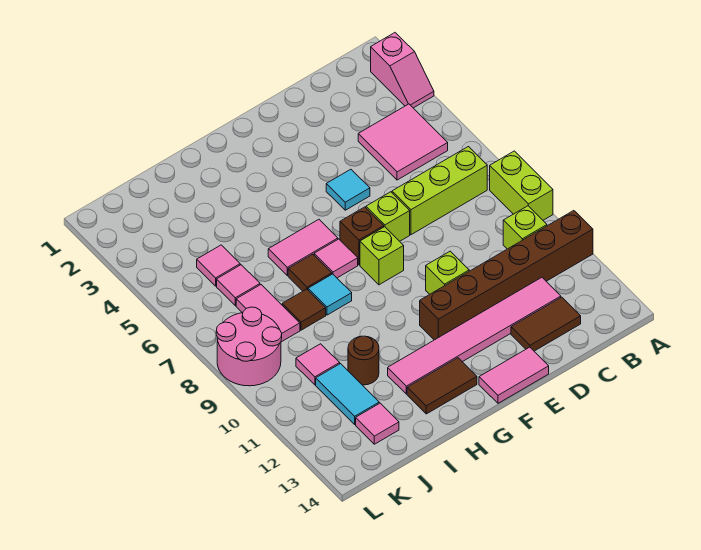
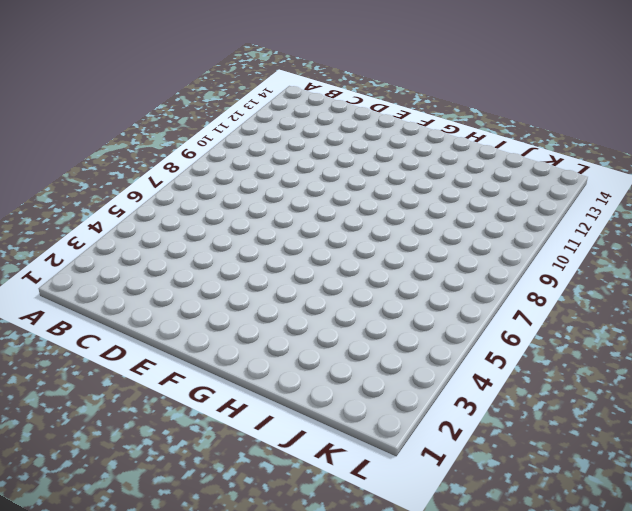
none -> pink slope A2:A3 level 1 top 2
none -> lime brick A8:A9 level 1
none -> brown brick A11:F11 level 1

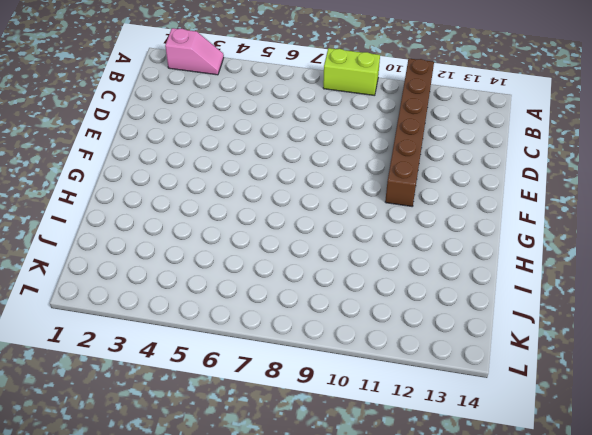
none -> pink tile B4:C5 level 1
none -> lime brick B7:D7 level 1
none -> lime brick B10 level 1

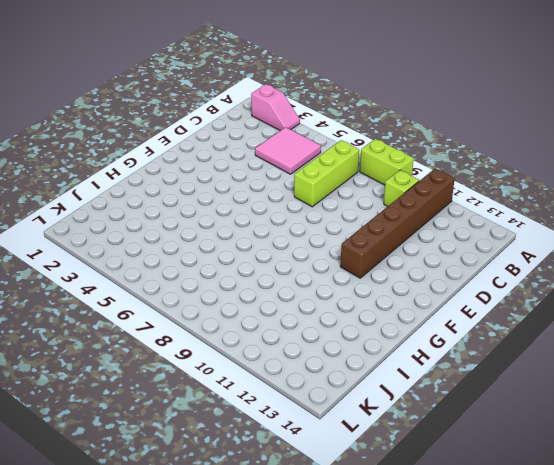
none -> pink tile C12:H12 level 1
none -> brown tile C13:D13 level 1
none -> cyan tile E5 level 1

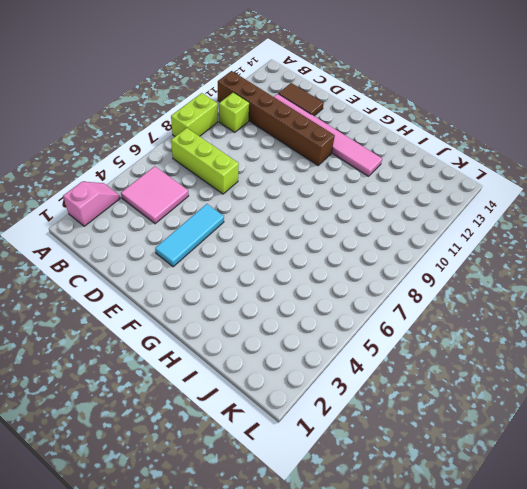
cyan tile E3:E5 level 1 -> cyan tile E5 level 1
none -> lime brick E7 level 1
none -> lime brick E10 level 1
none -> pink tile E14:F14 level 1

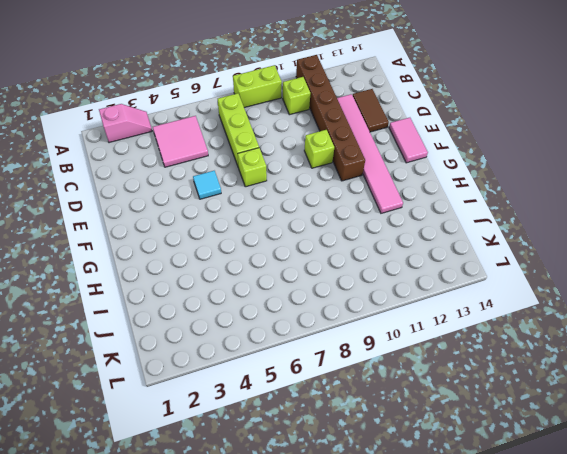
none -> brown brick F7 level 1
none -> lime brick F8 level 1
none -> pink tile G6:H6 level 1

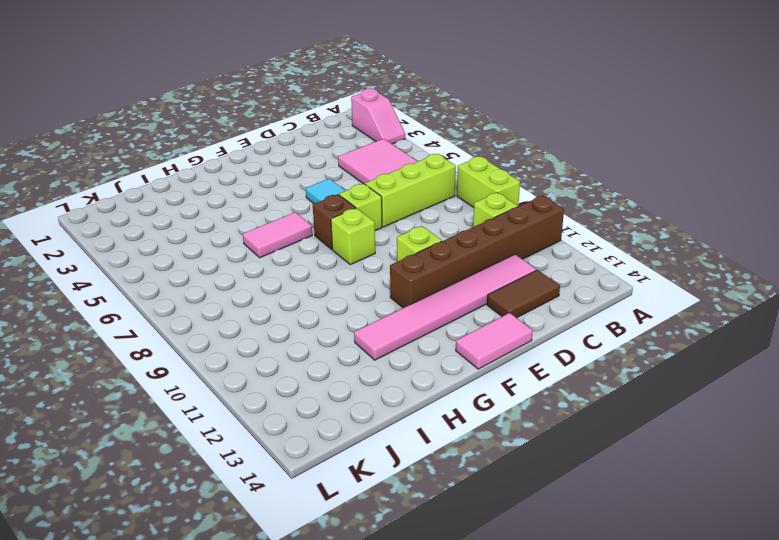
none -> pink tile G7 level 1
none -> brown tile G13:H13 level 1
none -> brown tile H7 level 1

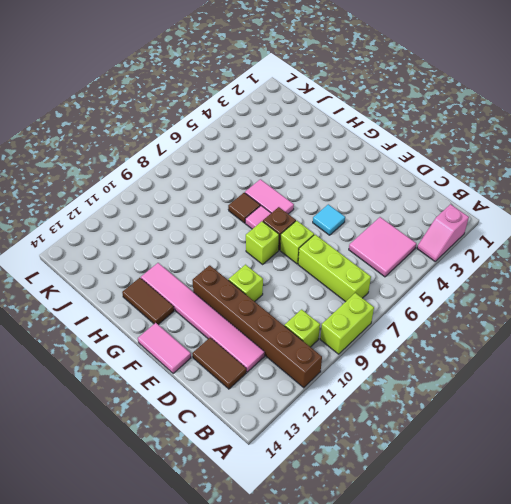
none -> cyan tile H8 level 1
none -> brown tile I8 level 1
none -> brown round brick I11 level 1

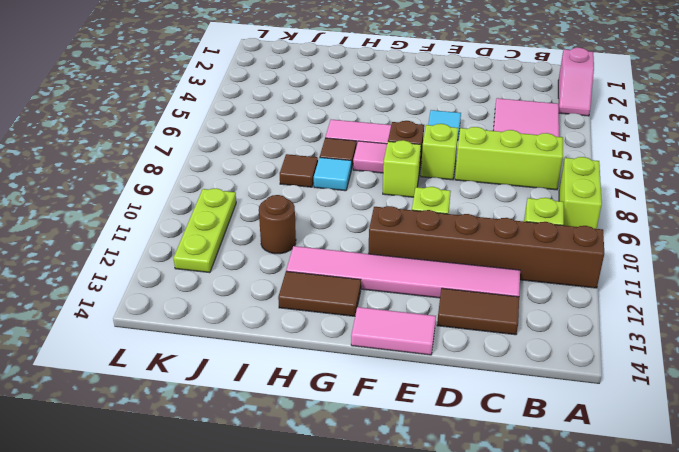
lime plate K10:K12 level 1 -> none
none -> pink tile J5 level 1
none -> pink tile J6 level 1
none -> pink tile J7:J8 level 1

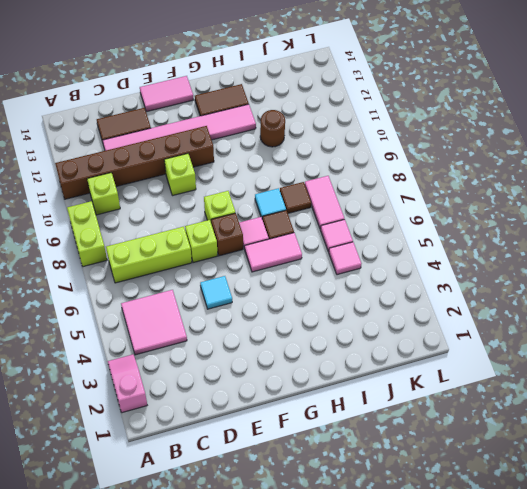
none -> pink tile J10 level 1
none -> cyan tile J11:J12 level 1
none -> pink tile J13 level 1

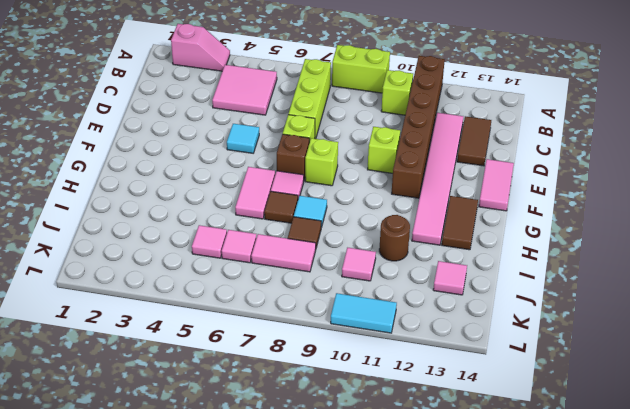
cyan tile L10:L11 level 1 -> cyan tile J11:J12 level 1
none -> pink round brick K8:L9 level 1

